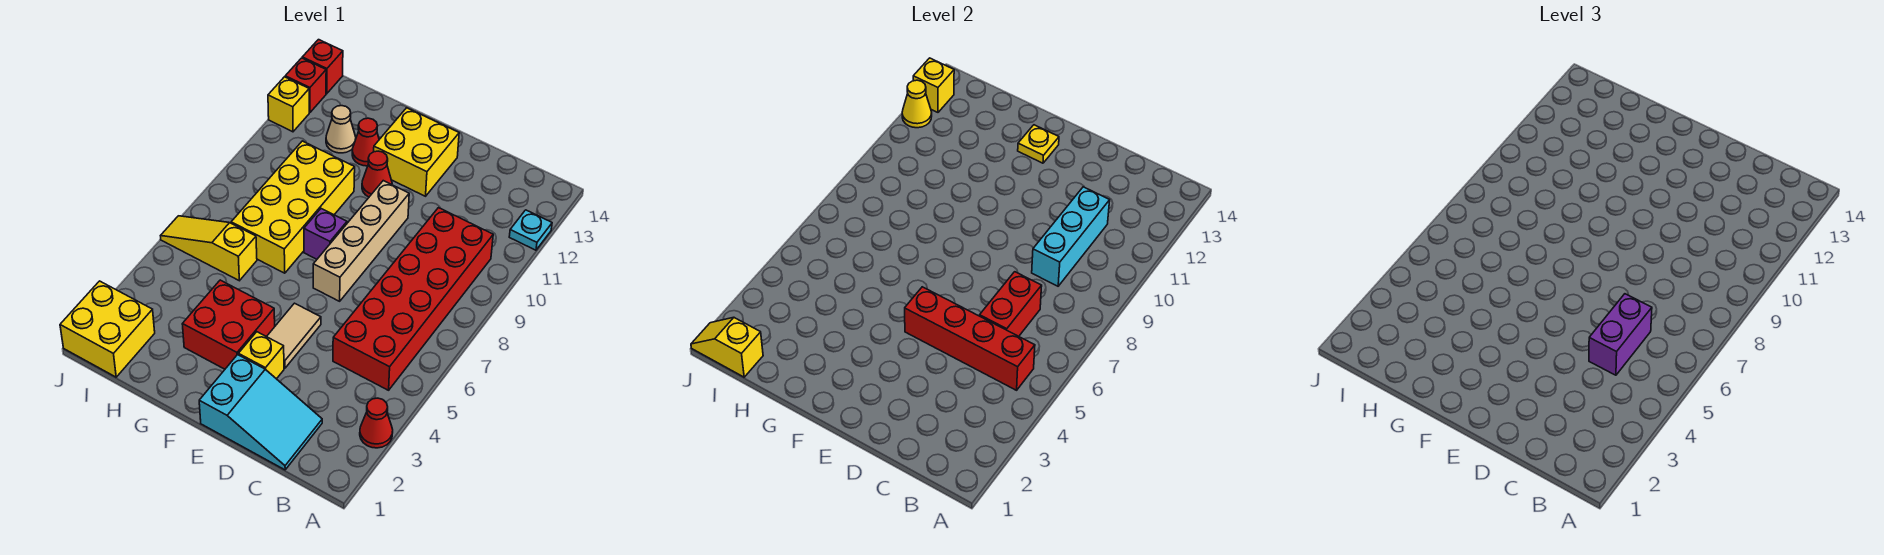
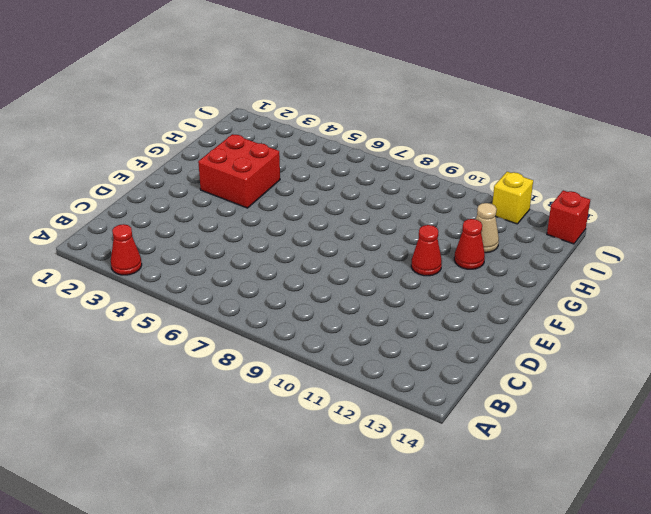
none -> cyan plate A12 level 1
none -> red brick B5:C10 level 1
none -> cyan slope C1:E2 level 1 top E

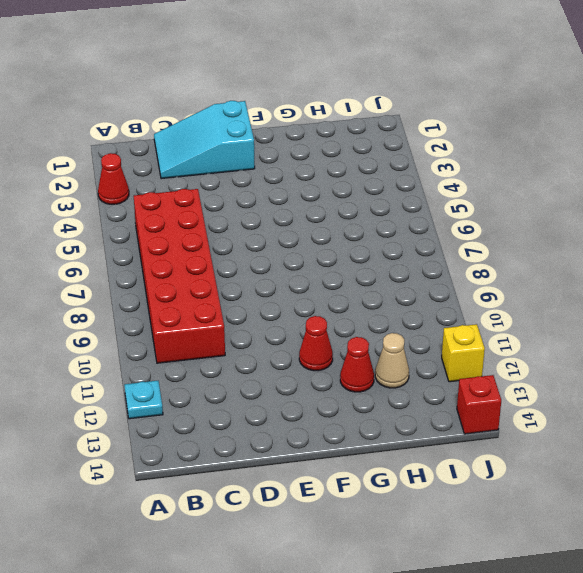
none -> yellow brick E3 level 1
none -> tan tile E4:E5 level 1
none -> tan brick E7:E10 level 1

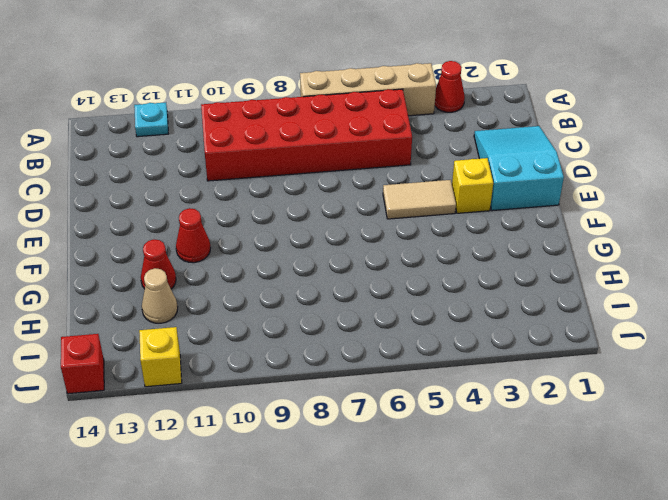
tan brick A4:A7 level 1 -> tan brick E7:E10 level 1
none -> yellow brick E12:F13 level 1
none -> red brick F3:G4 level 1
none -> purple brick F8 level 1

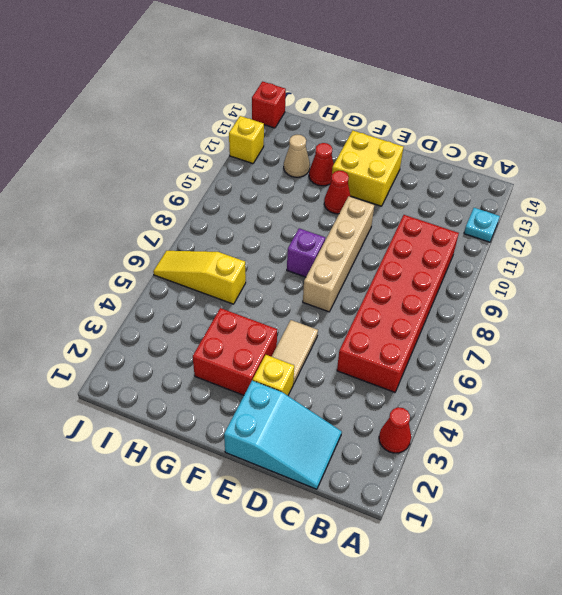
none -> yellow brick G7:H10 level 1
none -> yellow brick I1:J2 level 1
none -> red brick J13 level 1

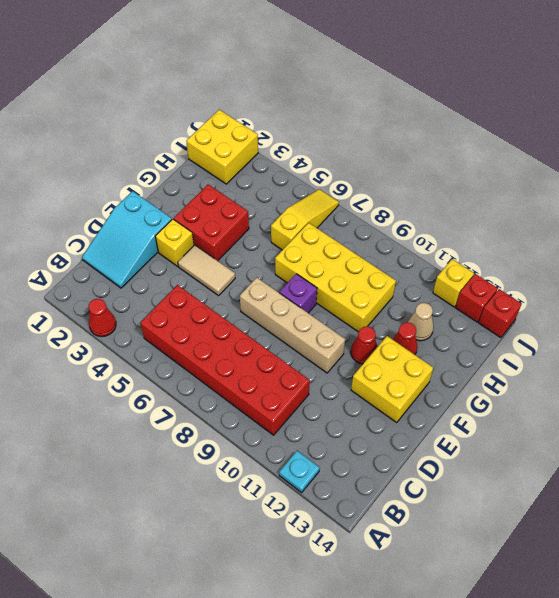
none -> red brick B5:E5 level 2
none -> red brick C6:C7 level 2
none -> cyan brick C9:C11 level 2

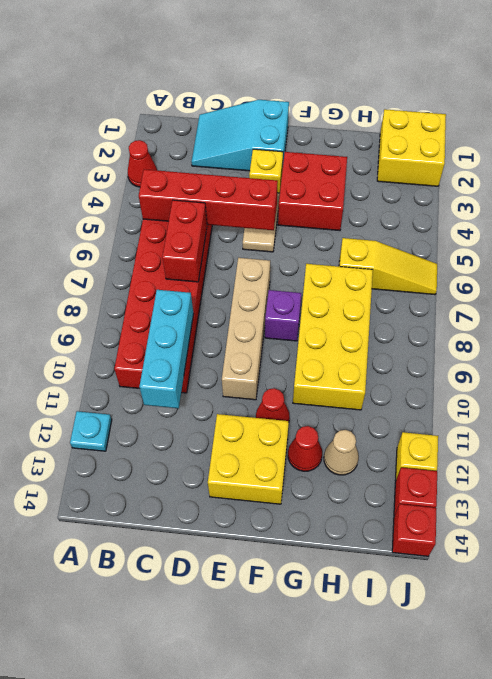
none -> yellow plate F13 level 2
none -> yellow slope I1:J1 level 2 top I
none -> yellow cone J12 level 2

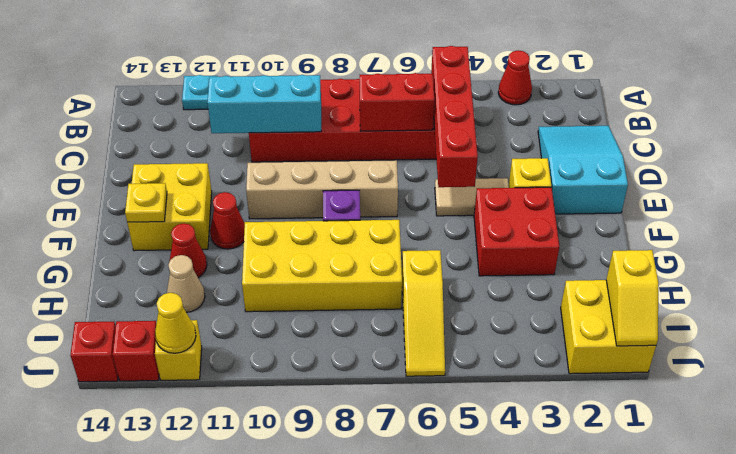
none -> yellow brick J13 level 2
none -> purple brick C5:C6 level 3

